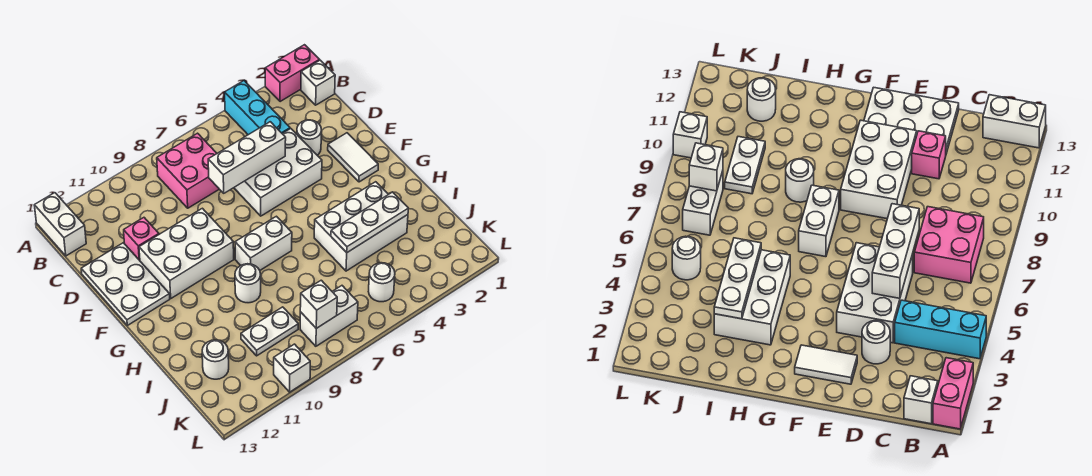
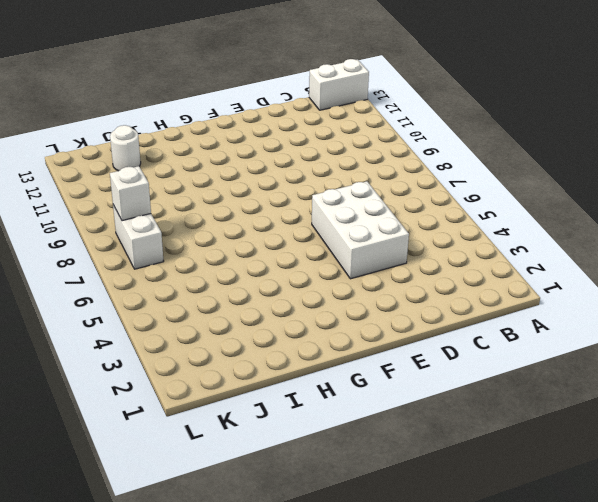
none -> pink brick A1:A2 level 1
none -> cyan brick A4:C4 level 1
none -> white brick B1 level 1

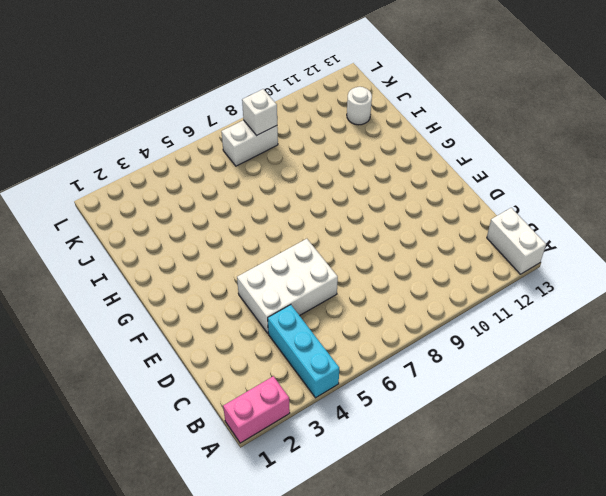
none -> white brick B1 level 1
none -> pink brick B7:C8 level 1
none -> white round brick D3 level 1

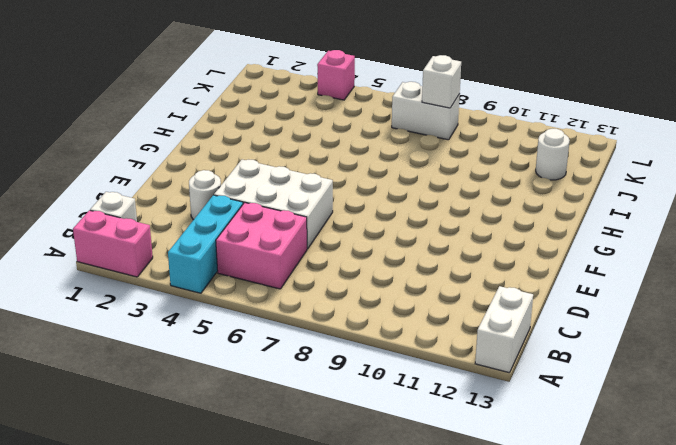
pink brick B5:C6 level 1 -> pink brick B7:C8 level 1
pink brick L4 level 1 -> pink brick D11 level 1
none -> white plate D12:F13 level 1
none -> white tile E2:F2 level 1
none -> white brick E9:F11 level 1

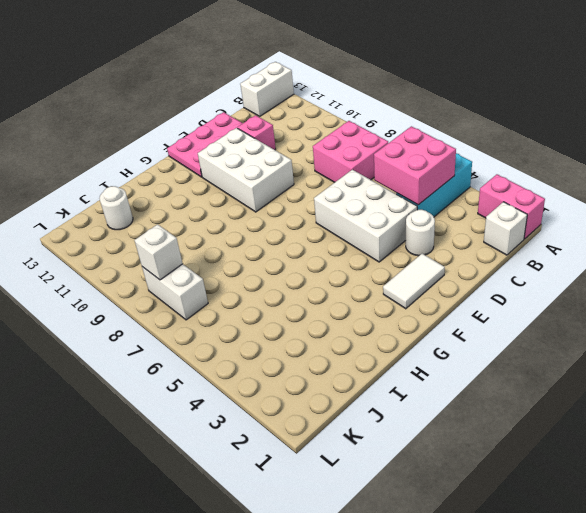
pink brick B4:C5 level 2 -> none
pink plate D12:F13 level 1 -> white plate D12:F13 level 1
none -> white brick G7:G8 level 1
none -> white brick H3:I5 level 1
none -> white round brick H9 level 1

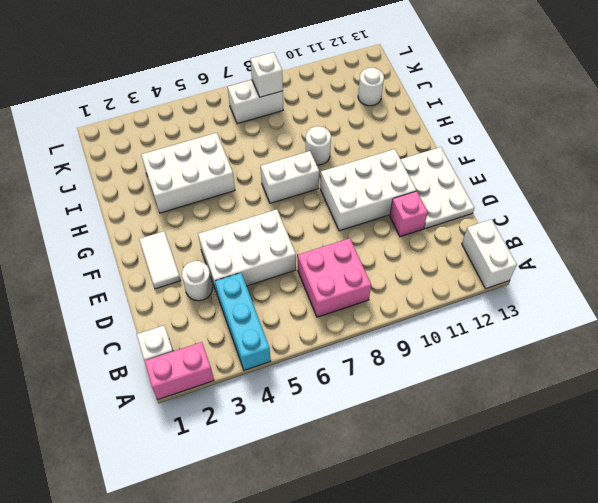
none -> white plate J9:J10 level 1
none -> white round brick K5 level 1
none -> white brick L10 level 1

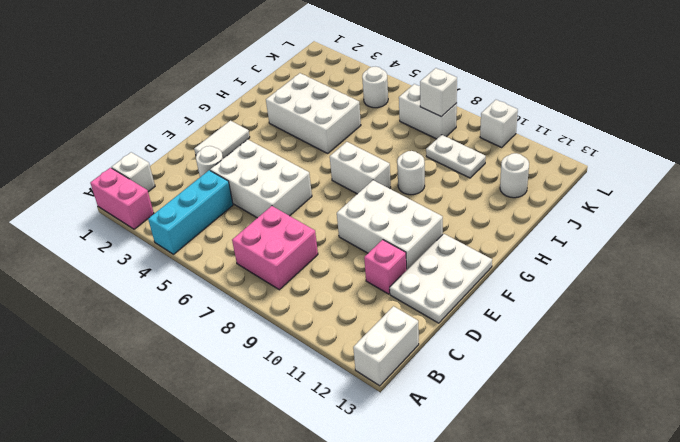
none -> white brick D5:D7 level 2
none -> white plate I3:I5 level 2

